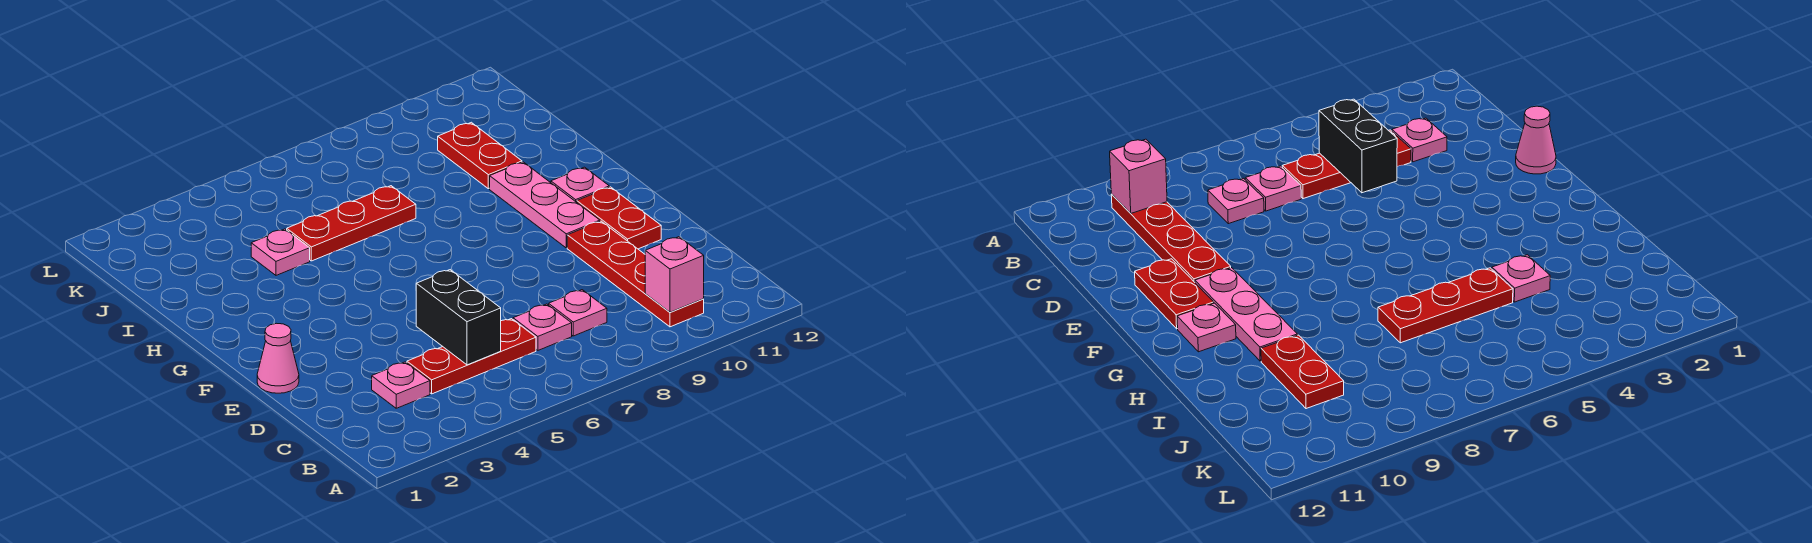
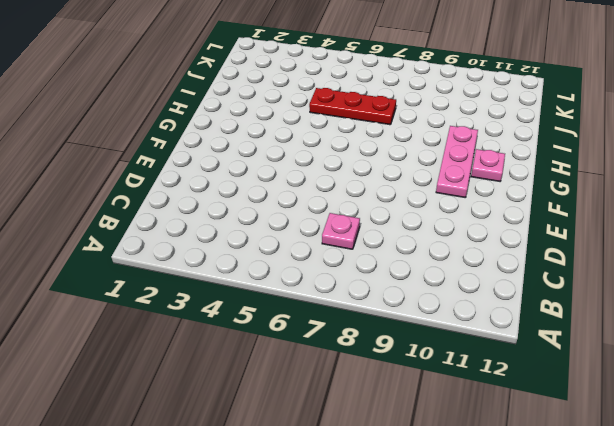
none -> red plate B10:E10 level 1
none -> pink plate C3 level 1
none -> red plate C4:C6 level 1

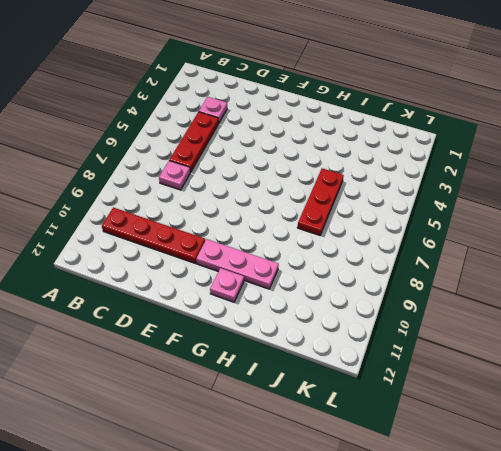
none -> pink plate C8 level 1
none -> pink cone E1 level 1
none -> red plate E11:F11 level 1

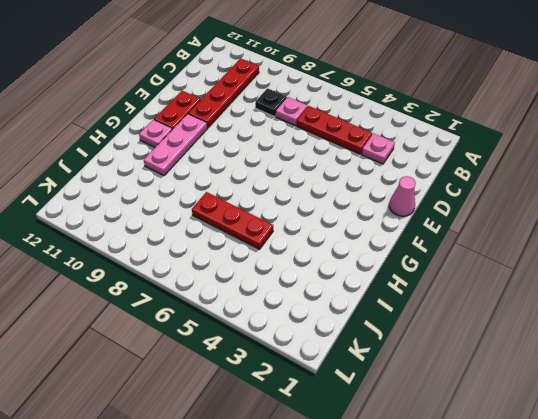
black plate C8 level 1 -> pink plate C8 level 1
none -> pink plate I4 level 1
none -> red plate I10:J10 level 1
none -> pink brick B10 level 2

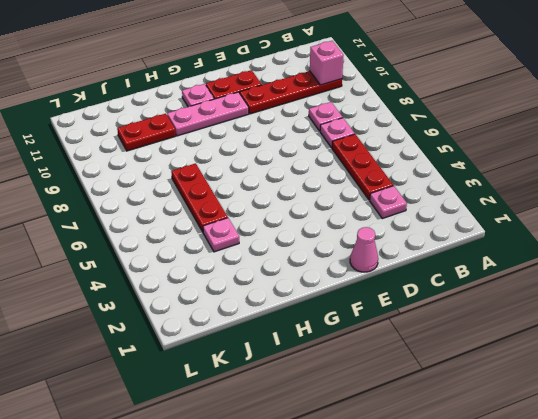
none -> black brick C5:D5 level 2

